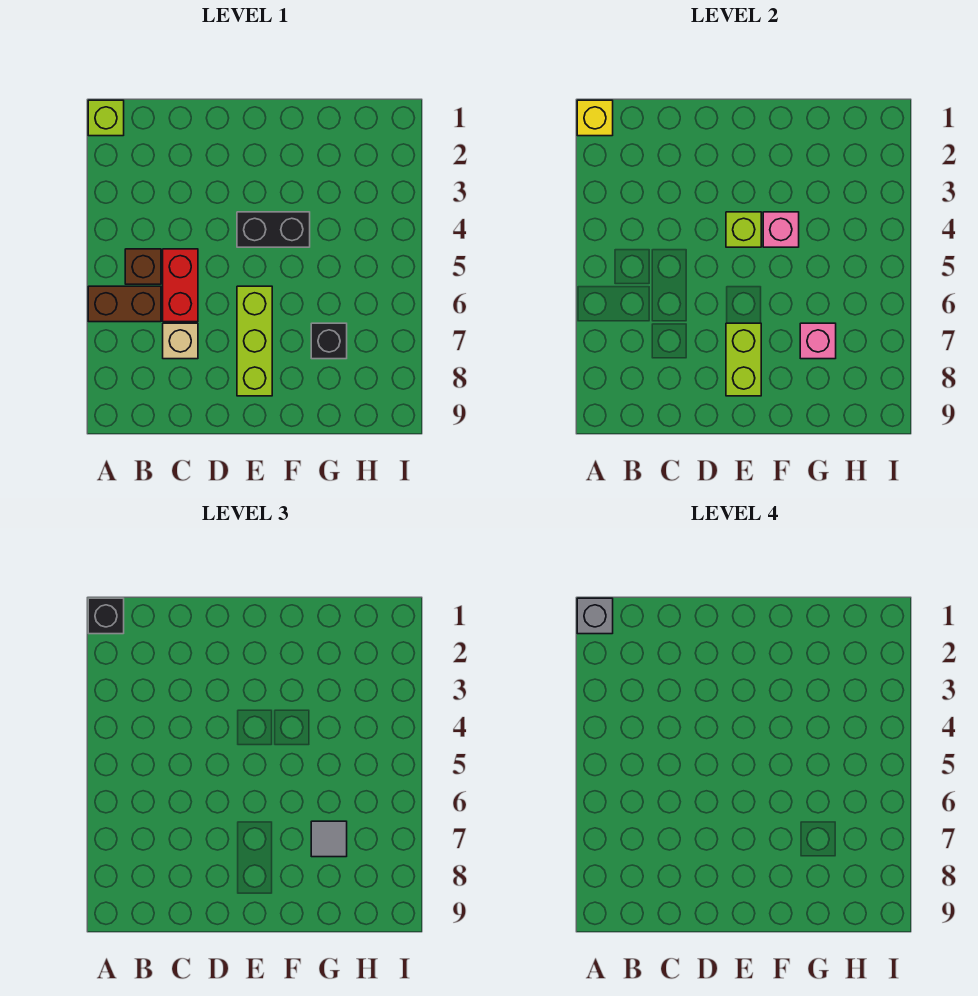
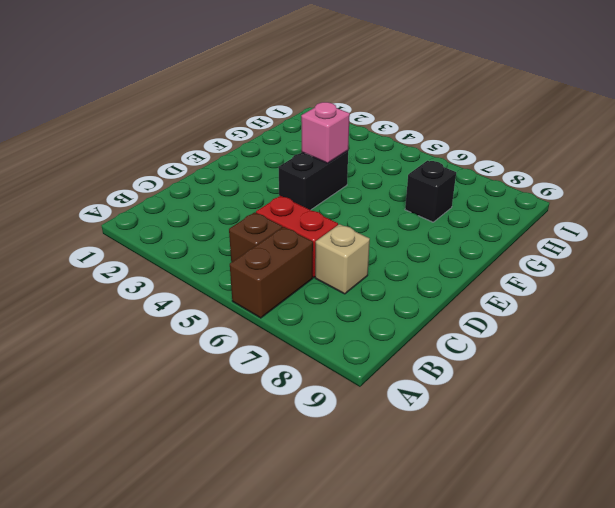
none -> lime brick A1 level 1
none -> lime brick E6:E8 level 1
none -> yellow brick A1 level 2

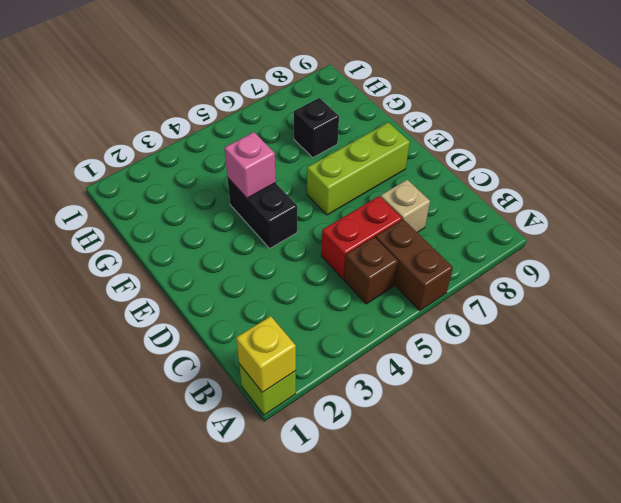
none -> lime brick E4 level 2
none -> lime brick E7:E8 level 2
none -> pink brick G7 level 2

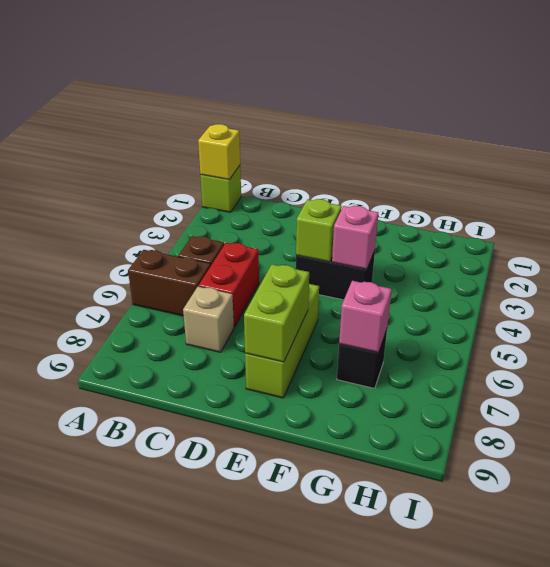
none -> black brick A1 level 3
none -> grey tile G7 level 3
none -> grey brick A1 level 4

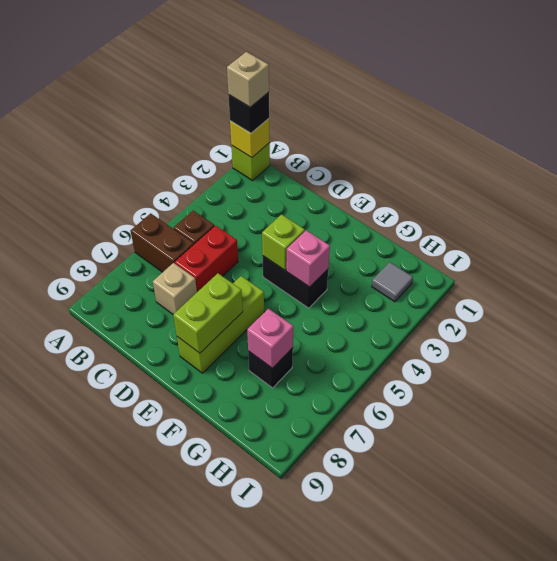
tan brick A1 level 4 -> grey brick A1 level 4
grey tile H2 level 1 -> grey tile G7 level 3

